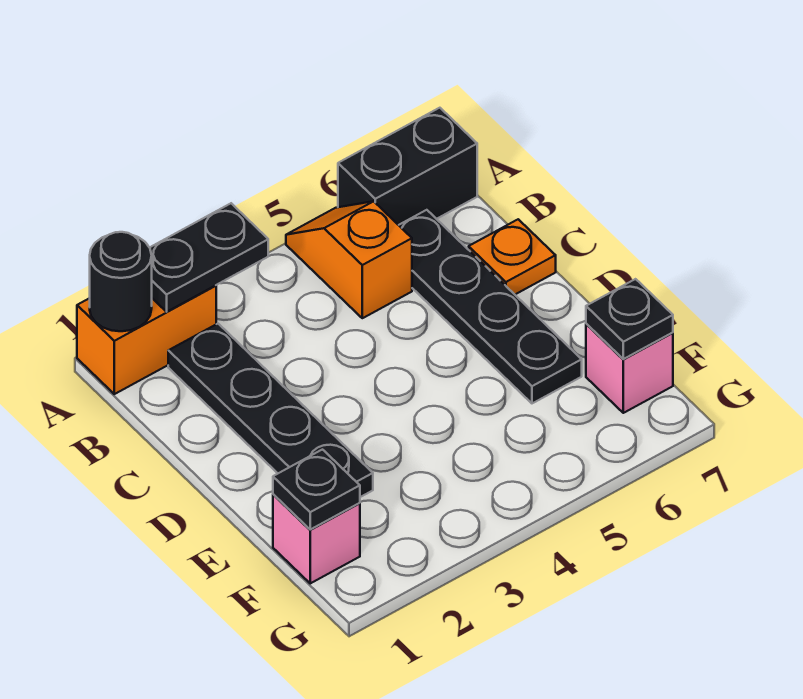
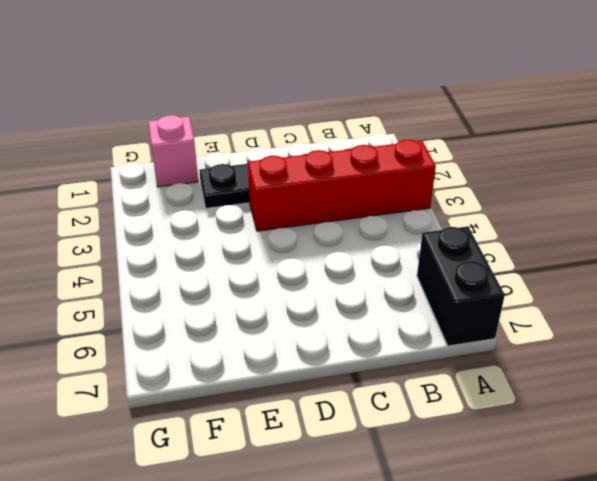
red brick A3:D3 level 1 -> none
none -> orange brick A1:A2 level 1
none -> orange slope A5:B5 level 1 top B
none -> black plate B6:E6 level 1

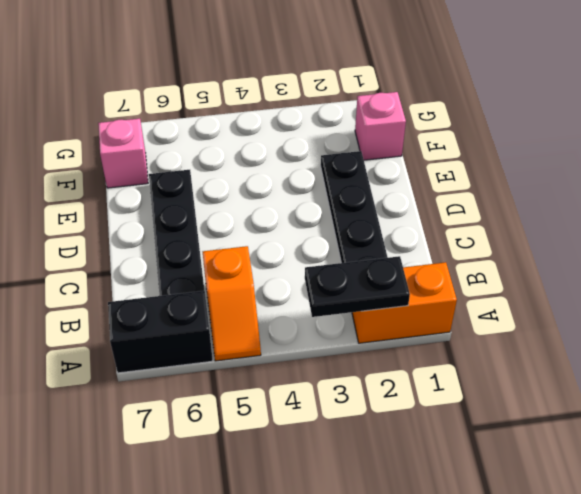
none -> orange plate C7 level 1
none -> black round brick A1 level 2
none -> black plate F1 level 2

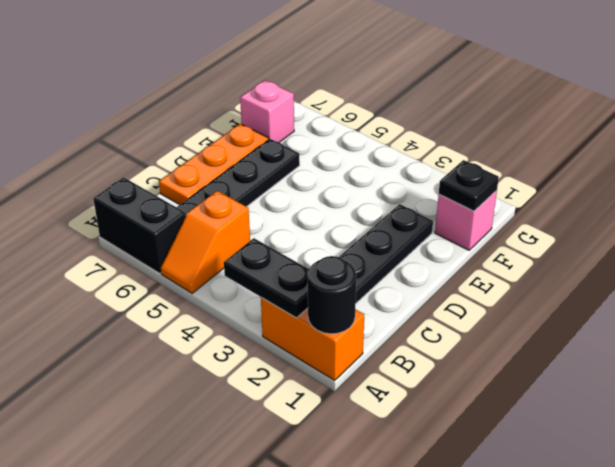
orange plate C7:E7 level 1 -> orange plate C7 level 1
none -> black plate F7 level 2

